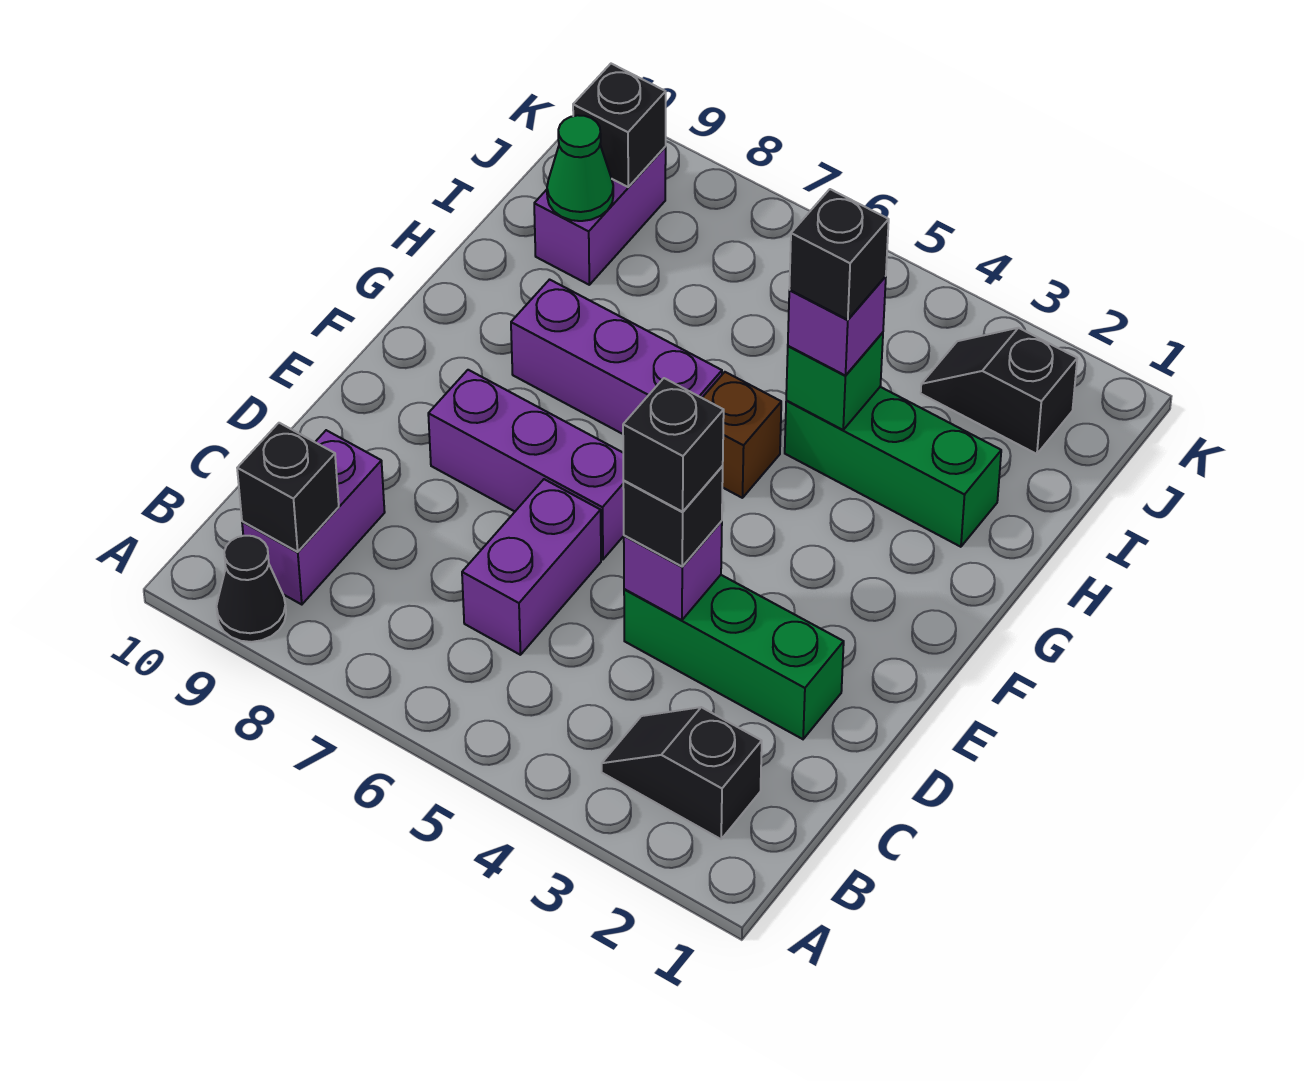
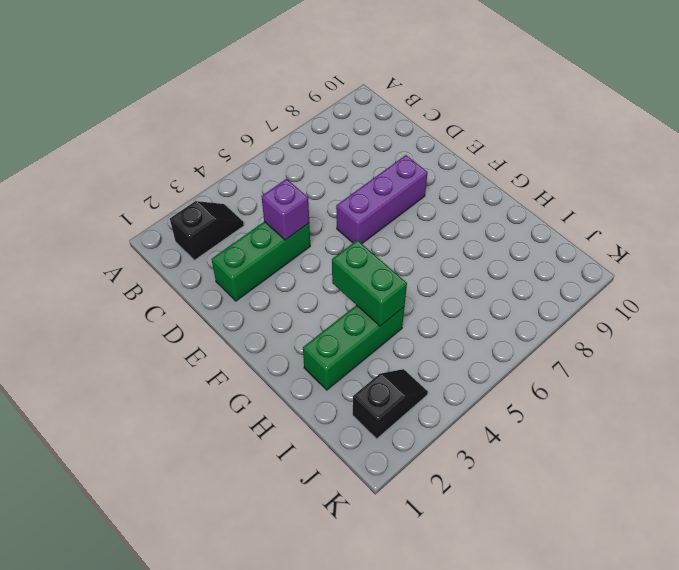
green brick G4:H4 level 2 -> green brick H4 level 2
none -> black cone A9 level 1
none -> purple brick B9:C9 level 1
none -> purple brick C6:D6 level 1

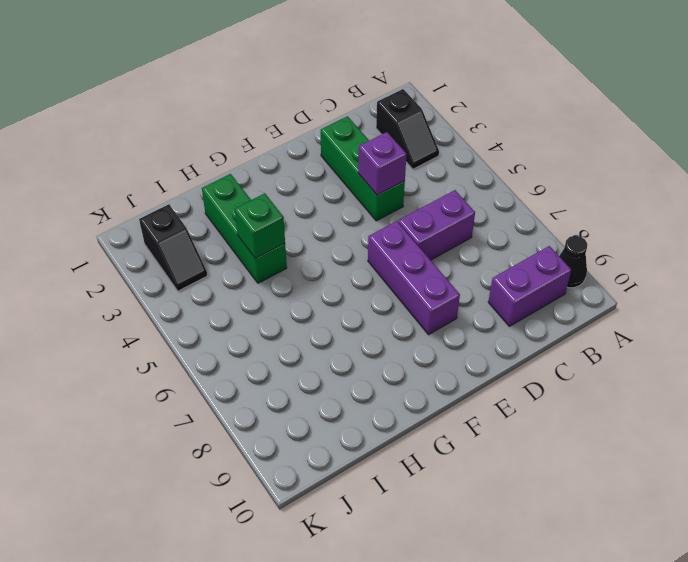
none -> brown brick G5 level 1
none -> purple brick G6:G8 level 1
none -> purple brick I9:J9 level 1

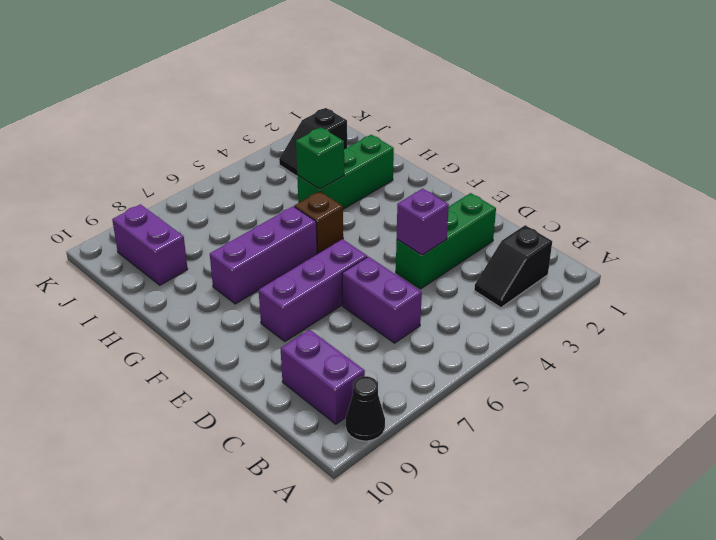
none -> black brick B9 level 2
none -> green cone I9 level 2
none -> black brick J9 level 2

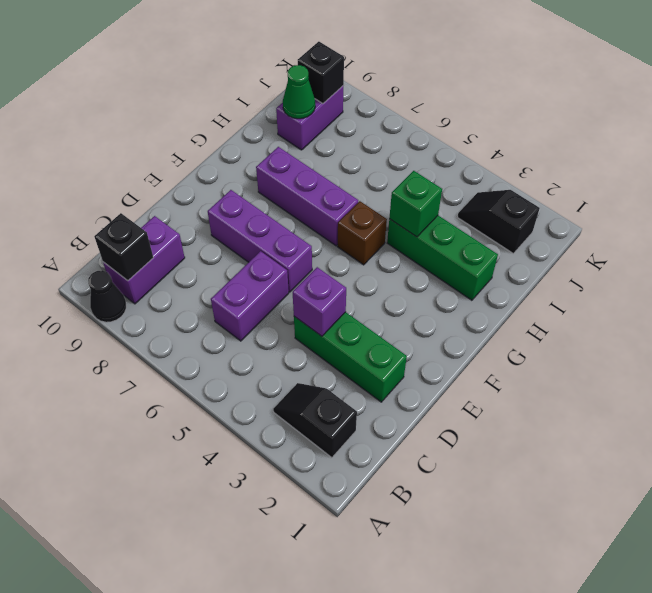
none -> black brick D4 level 3
none -> purple brick H4 level 3
none -> black brick D4 level 4

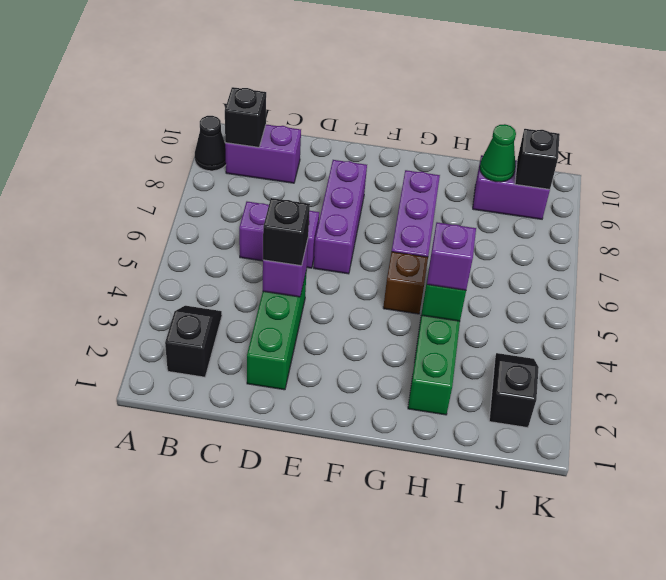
none -> black brick D4 level 4
none -> black brick H4 level 4

